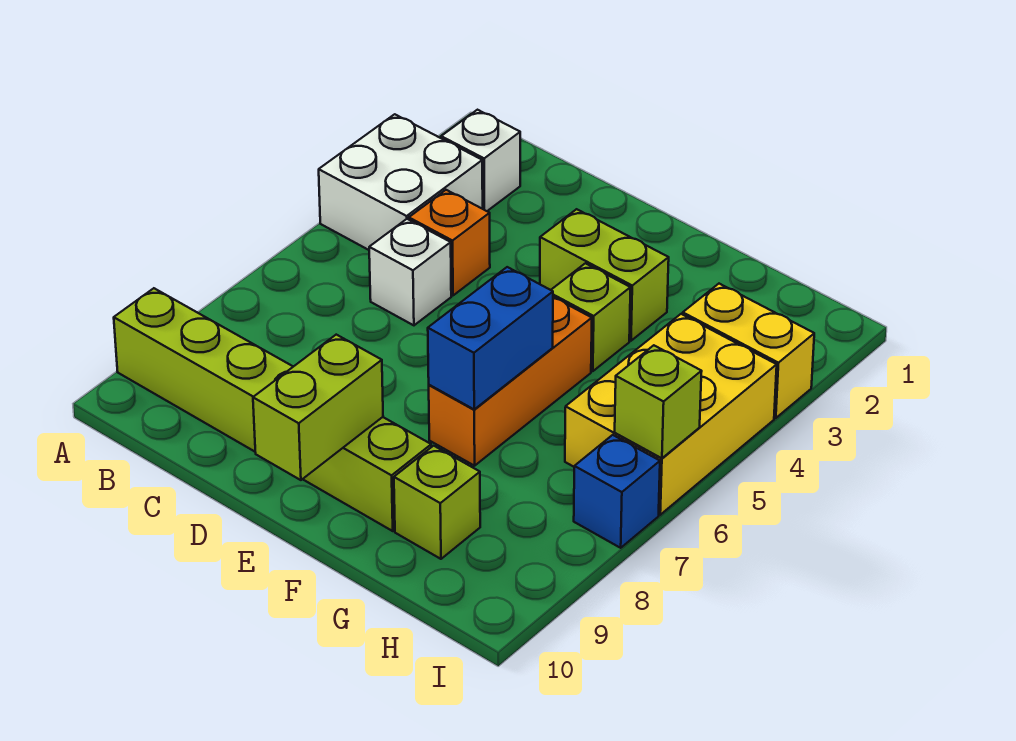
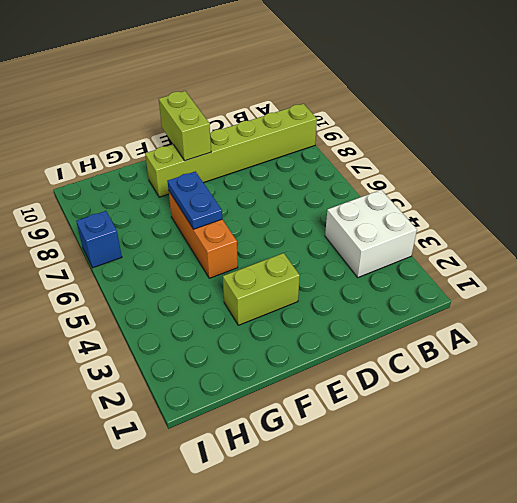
blue plate F6:F7 level 2 -> blue brick F6:F7 level 2
none -> white brick B2 level 1
none -> orange brick C4 level 1
none -> white brick C5 level 1

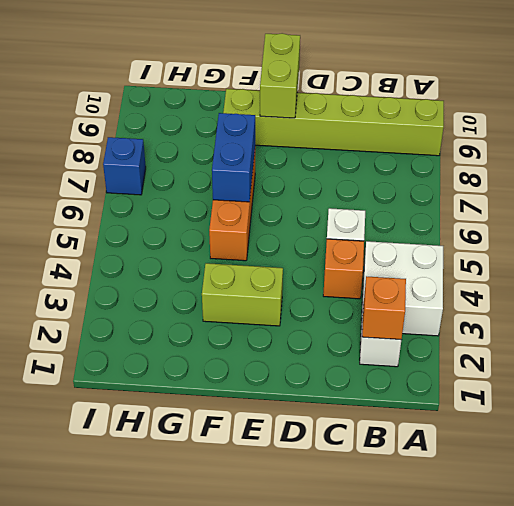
orange brick B2 level 2 -> none
none -> lime brick F4 level 1
none -> lime brick G9 level 1
none -> yellow brick H3:I3 level 1

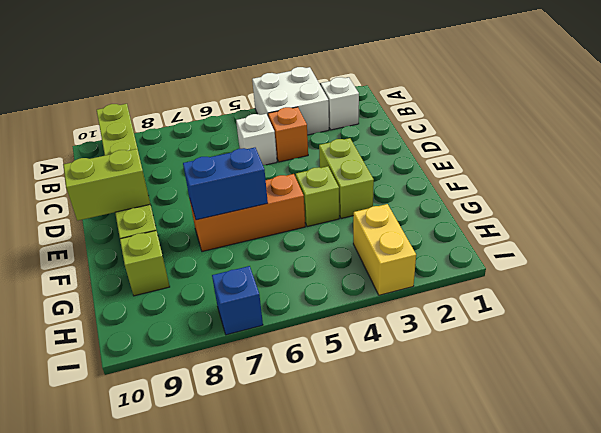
none -> yellow brick H4:I6 level 1
none -> lime brick I6 level 2

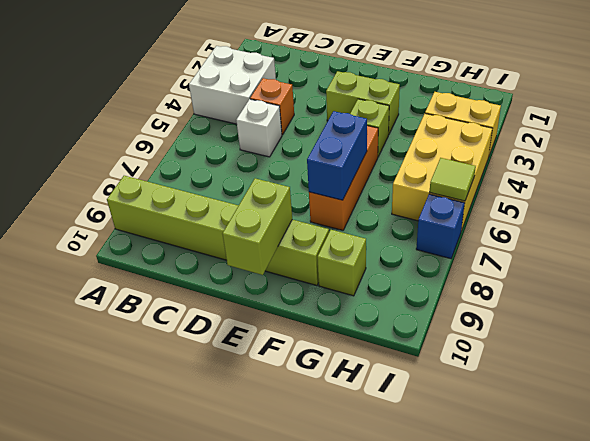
lime tile I6 level 2 -> lime brick I6 level 2
none -> white brick B2 level 1

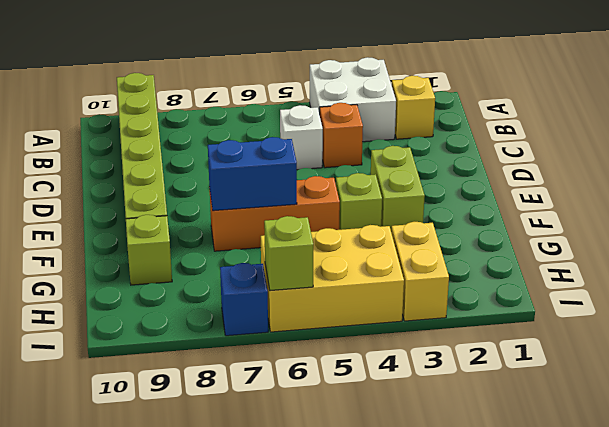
yellow brick B2 level 1 -> white brick B2 level 1
none -> lime brick E9:E10 level 2

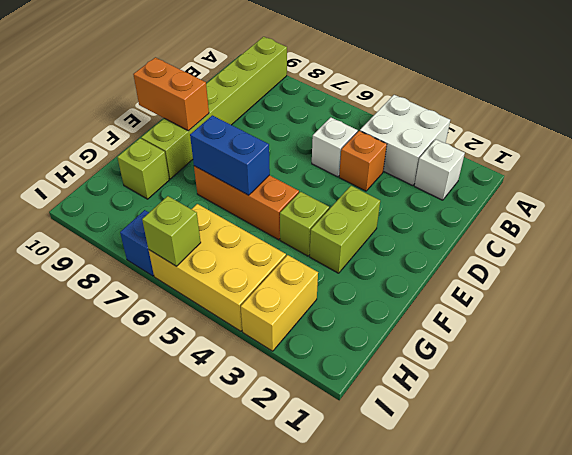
orange brick E9:E10 level 2 -> lime brick E9:E10 level 2

